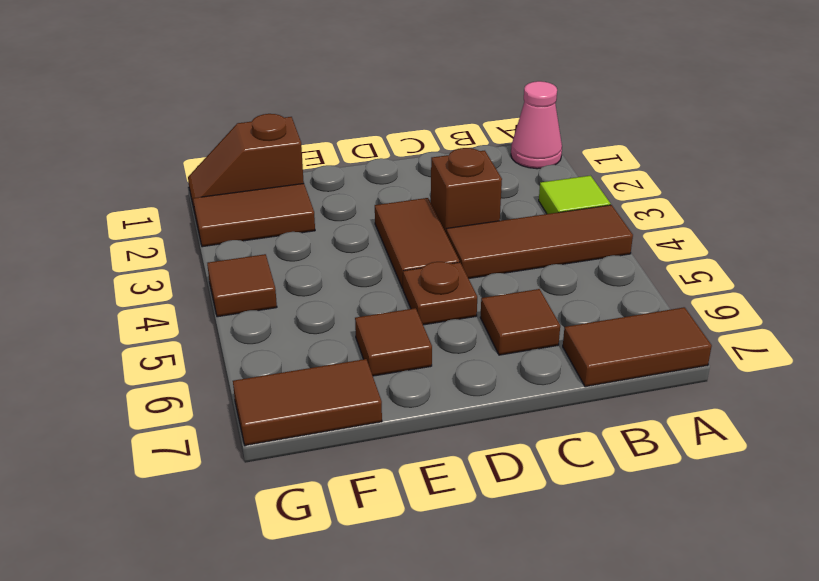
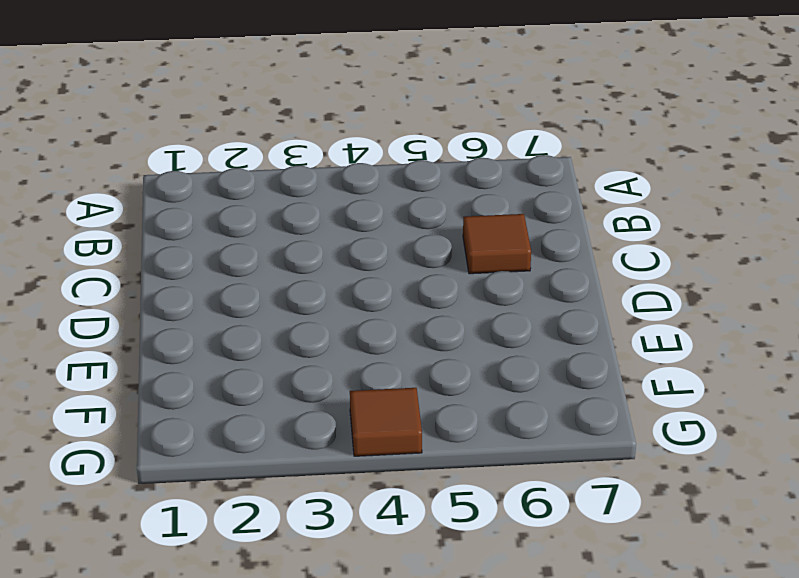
none -> pink cone A1 level 1
none -> lime tile A3 level 1
none -> brown tile A4:C4 level 1

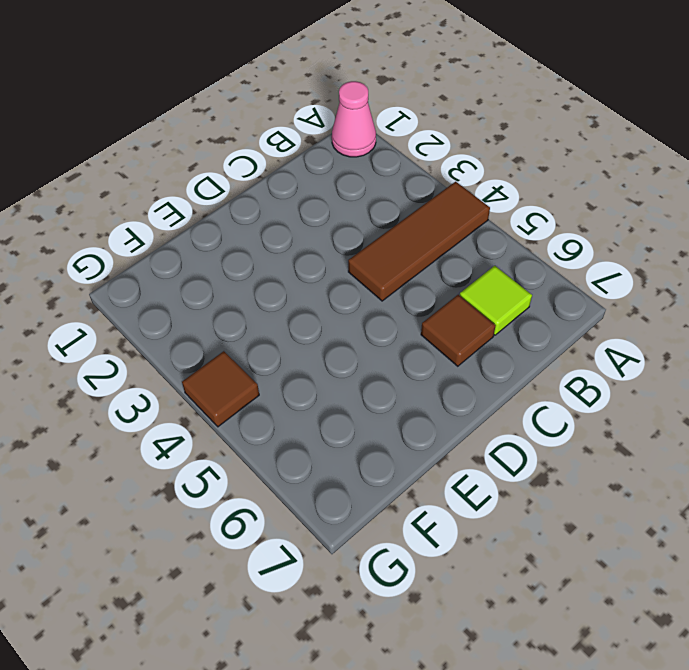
lime tile B6 level 1 -> lime tile A3 level 1
none -> brown tile A7:B7 level 1
none -> brown brick C3 level 1
none -> brown tile D3:D4 level 1

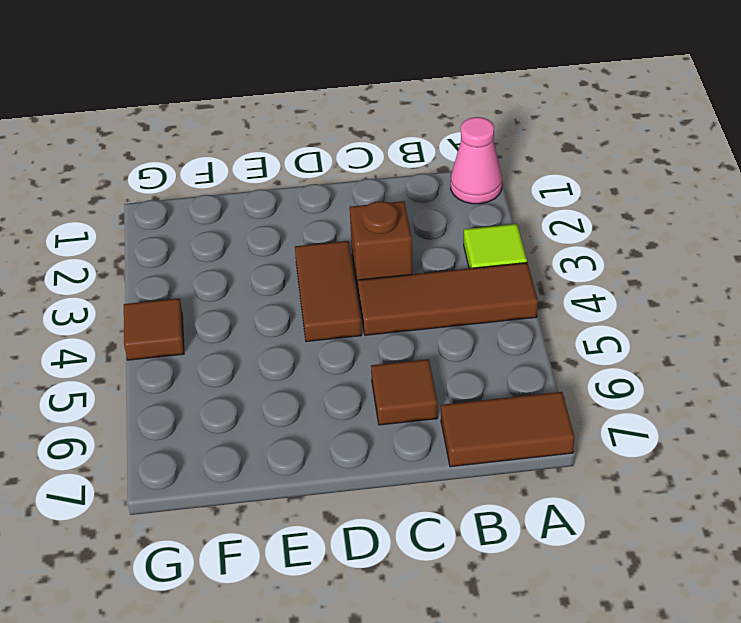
none -> brown plate D5 level 1
none -> brown tile E6 level 1
none -> brown slope F1:G1 level 1 top F

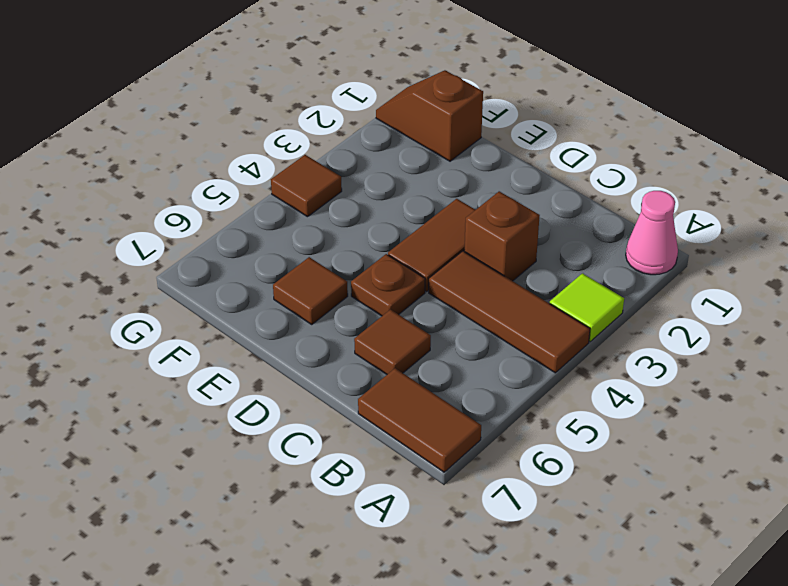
none -> brown tile F2:G2 level 1
none -> brown tile F7:G7 level 1

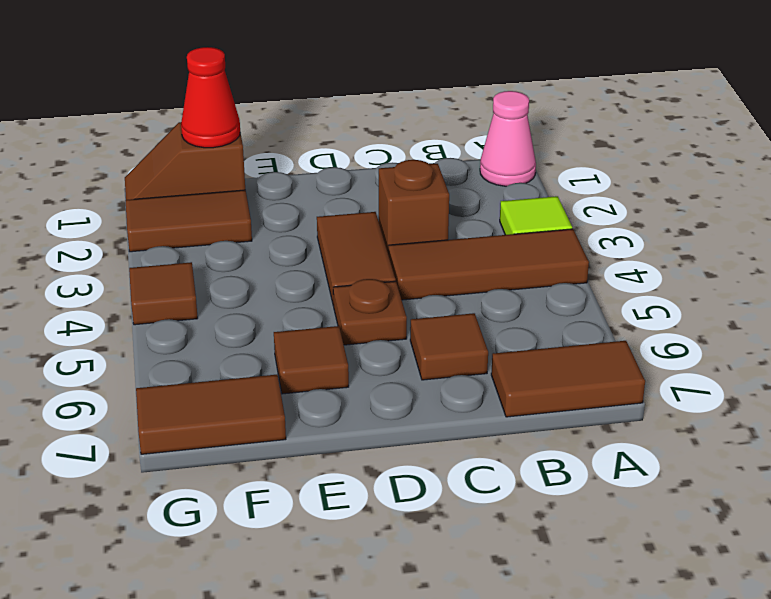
red cone F1 level 2 -> none

